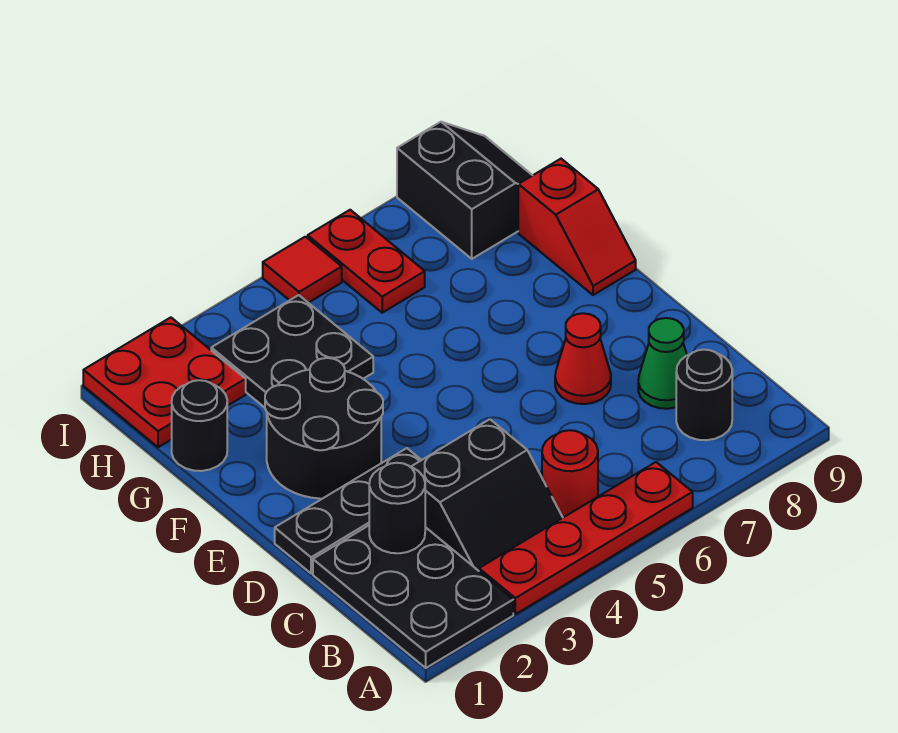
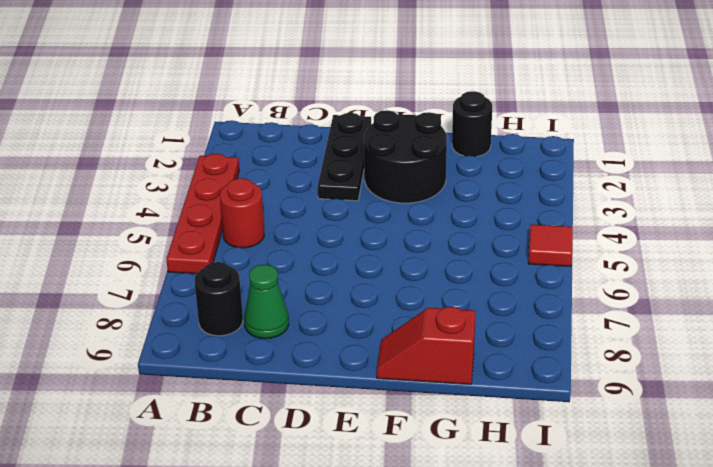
none -> black plate A1:C2 level 1
none -> black slope B3:C4 level 1 top C
none -> red cone D7 level 1

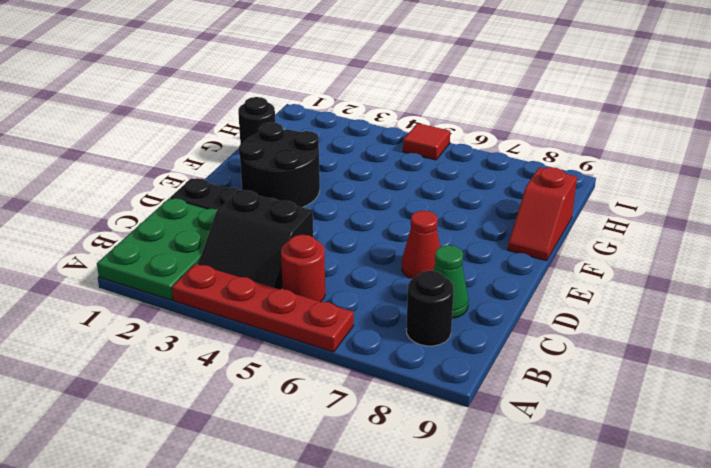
green plate A1:C2 level 1 -> black plate A1:C2 level 1
none -> black plate G3:H4 level 1
none -> red plate H1:I2 level 1
none -> red plate H6:I6 level 1

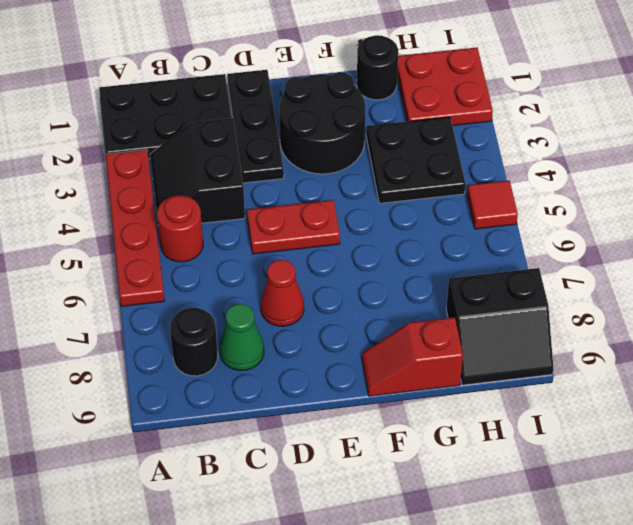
red plate D5:E5 level 1 -> red plate H6:I6 level 1
none -> black round brick C2 level 2

